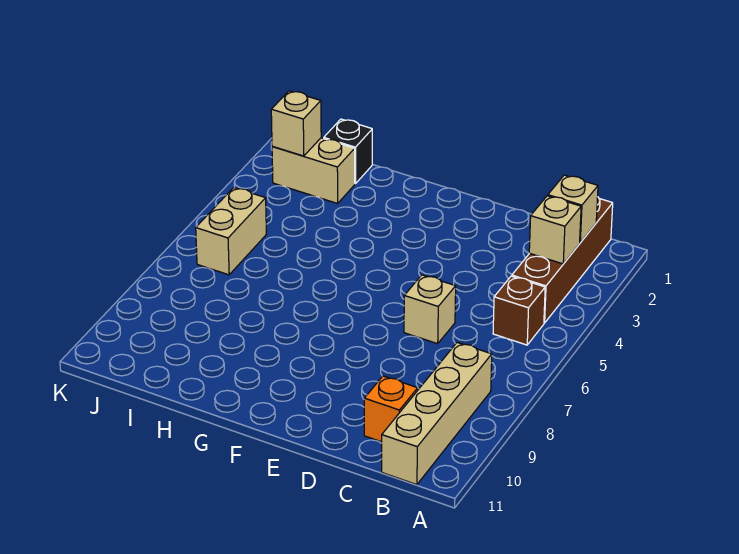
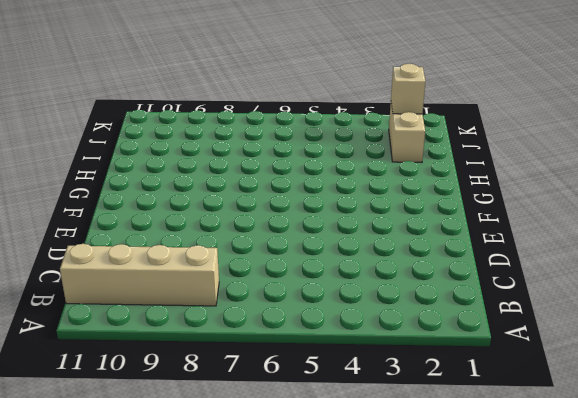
none -> brown brick B1:B4 level 1
none -> brown brick B5 level 1

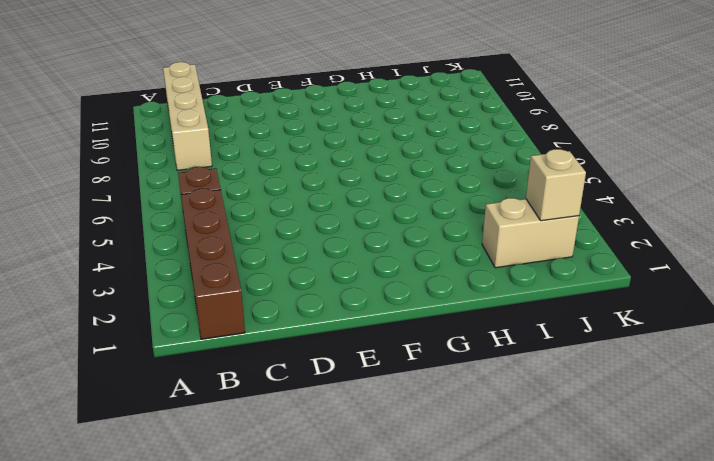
none -> orange brick C10 level 1
none -> tan brick D6 level 1

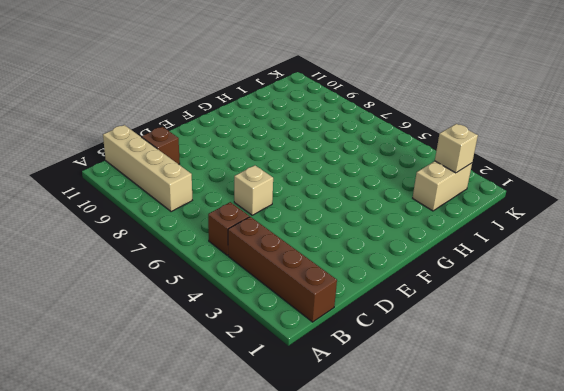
brown brick C10 level 1 -> orange brick C10 level 1
none -> black brick I1 level 1
none -> tan brick J5:J6 level 1

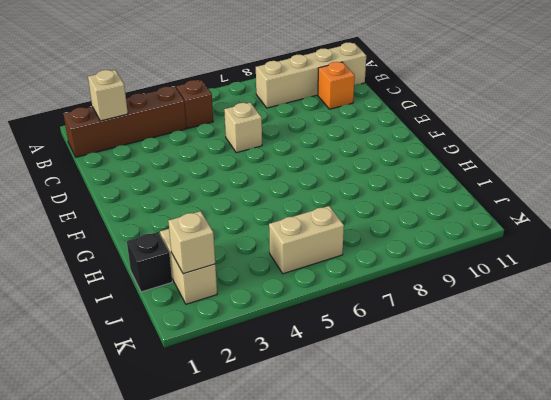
none -> tan brick B3 level 2

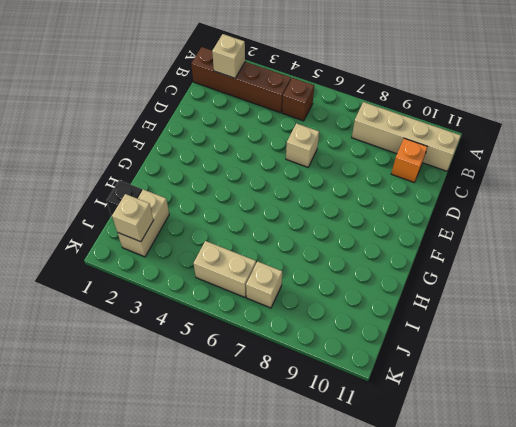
tan brick J7 level 1 -> tan brick B3 level 2

